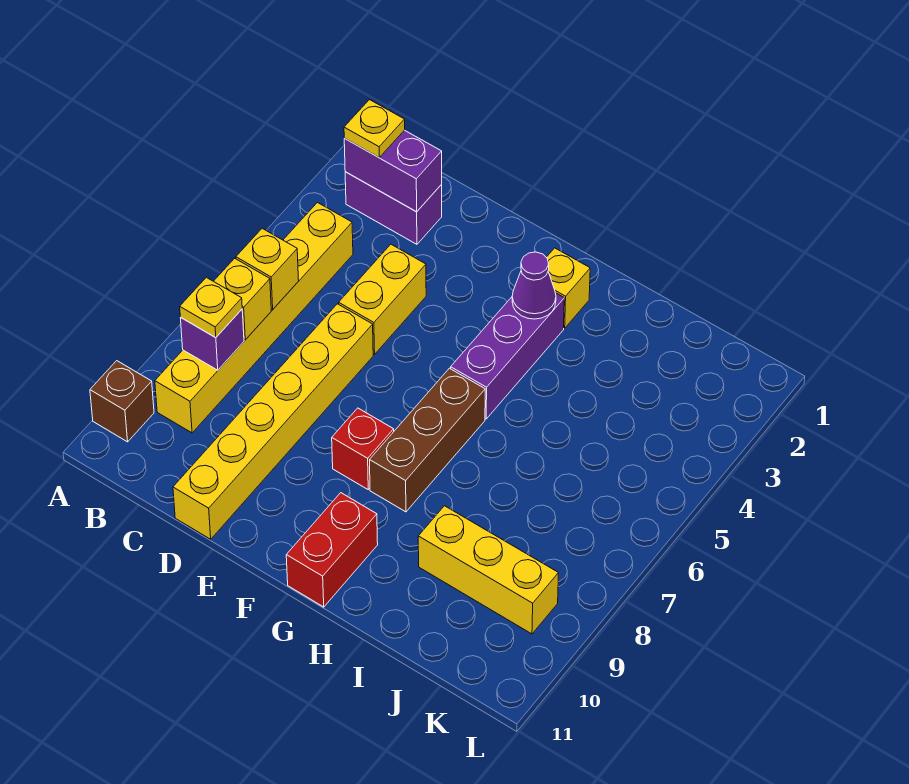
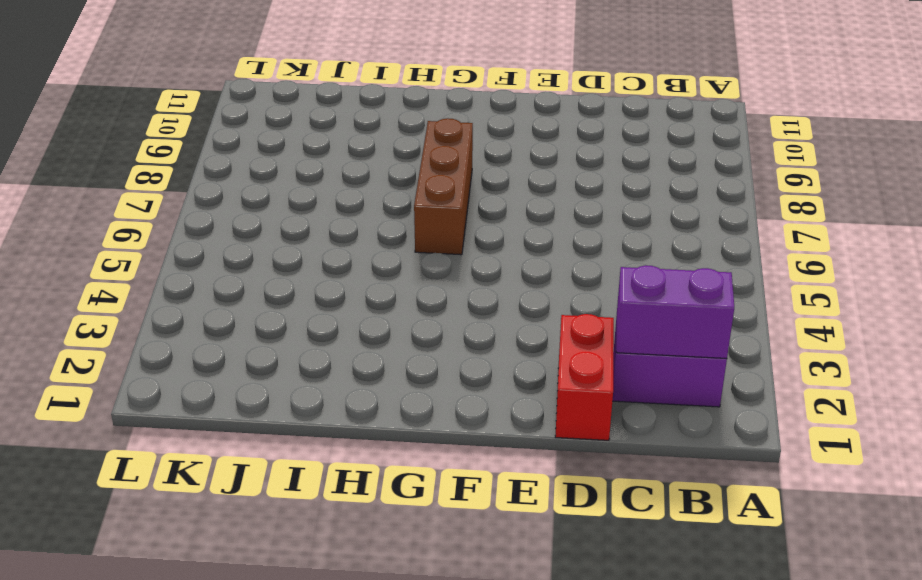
red brick D1:D2 level 1 -> red brick G10:G11 level 1
none -> brown brick A10 level 1
none -> yellow brick B4:B9 level 1
none -> yellow brick D4:D5 level 1

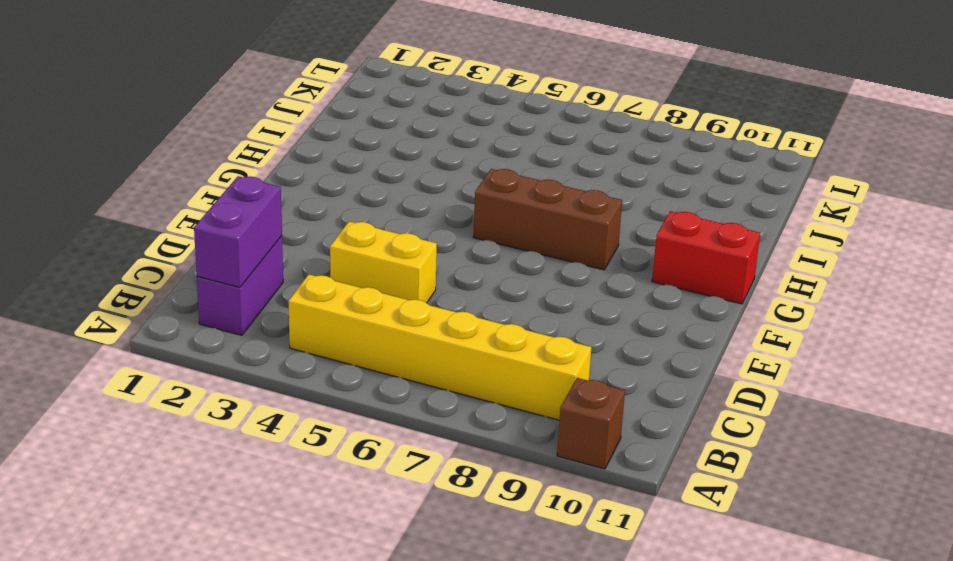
none -> yellow brick D6:D11 level 1
none -> red brick F8 level 1
none -> yellow brick G2 level 1

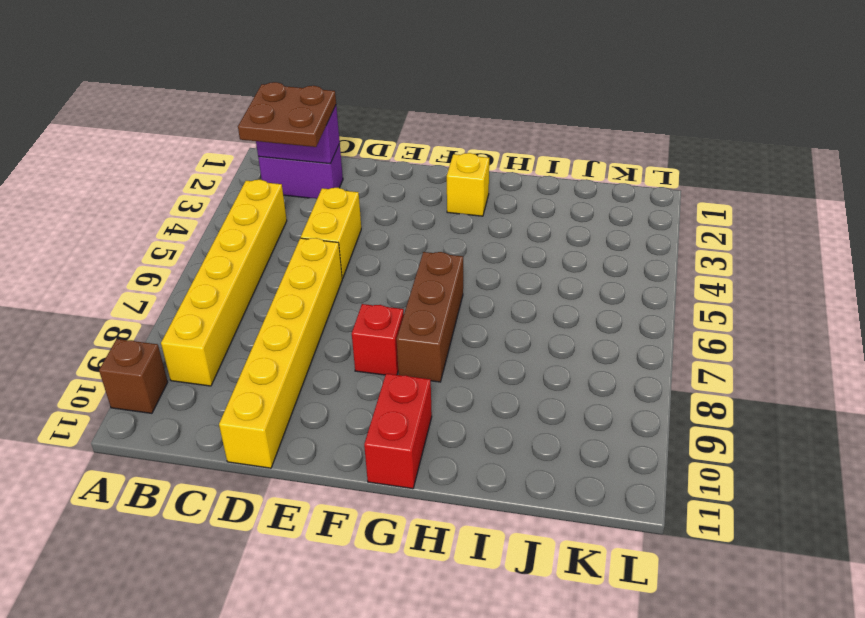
brown plate B2:C3 level 3 -> yellow plate B2 level 3
none -> purple brick G3:G5 level 1
none -> yellow brick I9:K9 level 1
none -> yellow brick B6 level 2

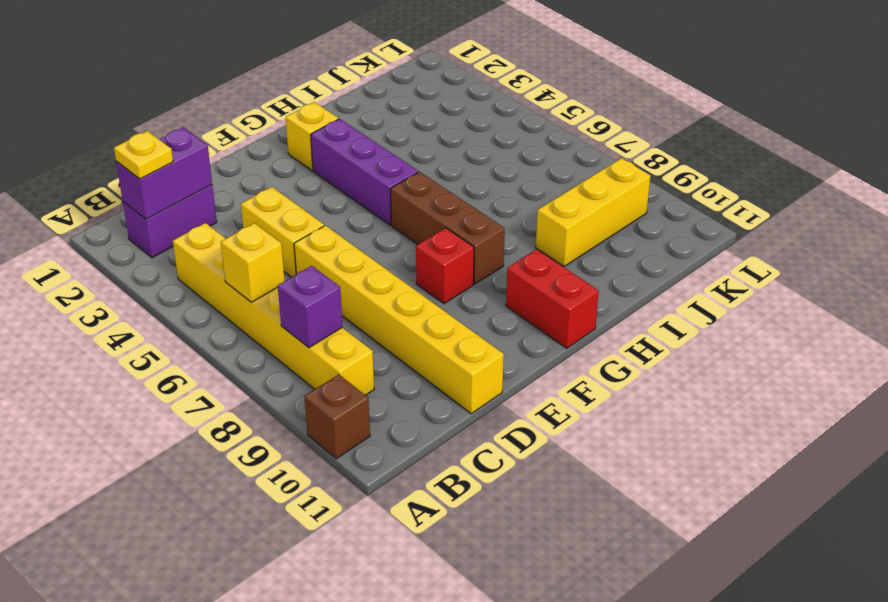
none -> yellow brick B7 level 2
none -> purple cone G3 level 2
none -> yellow plate B8 level 3

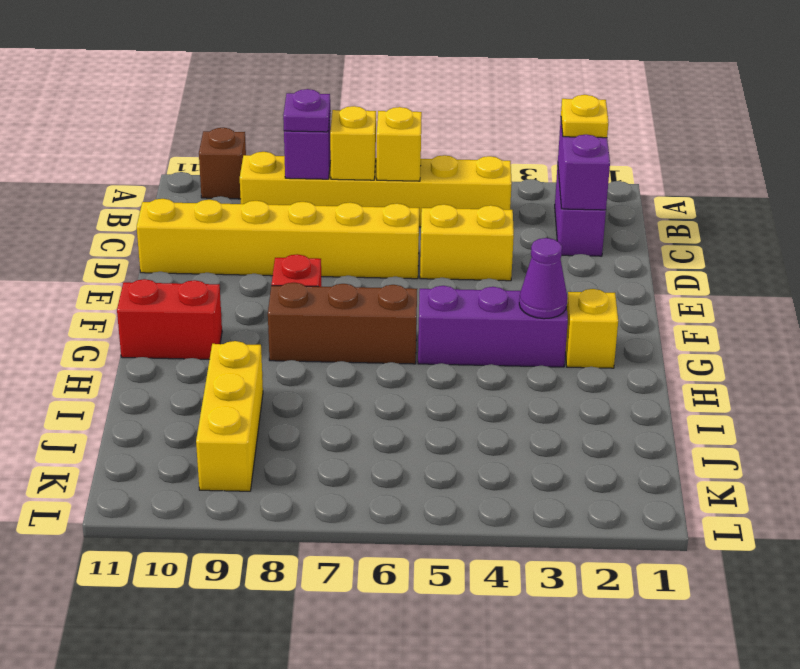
purple plate B8 level 3 -> yellow plate B8 level 3

